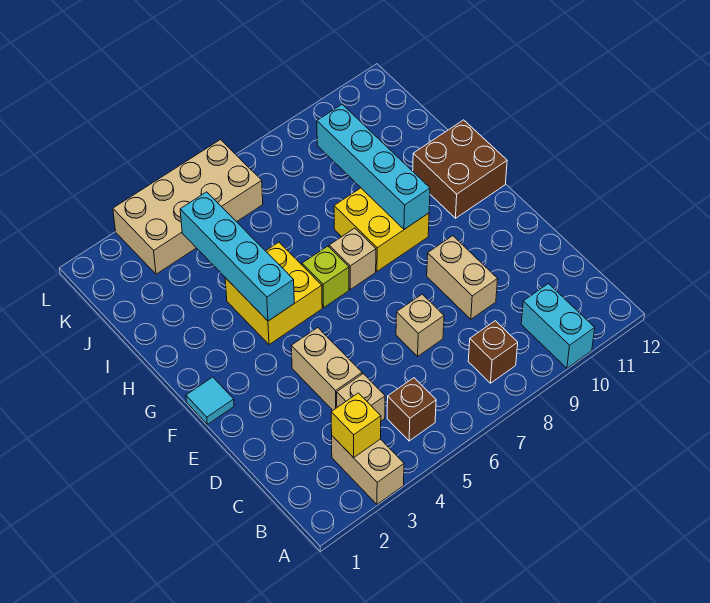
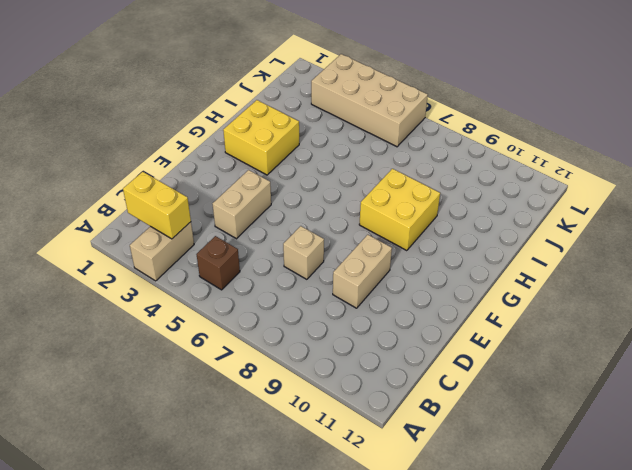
yellow brick B2:B3 level 2 -> yellow brick B3 level 2
yellow brick G2:H3 level 1 -> yellow brick G4:H5 level 1
none -> cyan brick A10:B10 level 1
none -> brown brick B8 level 1
none -> tan brick C4 level 1

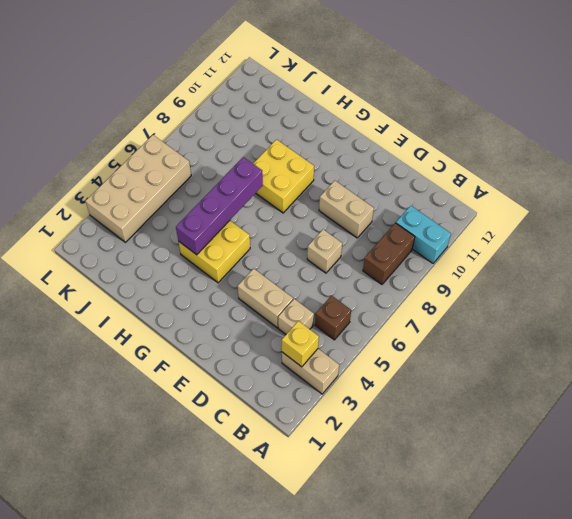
brown brick B8:B9 level 1 -> brown brick B8 level 1
purple brick H4:H7 level 2 -> cyan brick G4:J4 level 2
none -> cyan tile F1 level 1
none -> lime brick G6 level 1
none -> tan brick G7 level 1

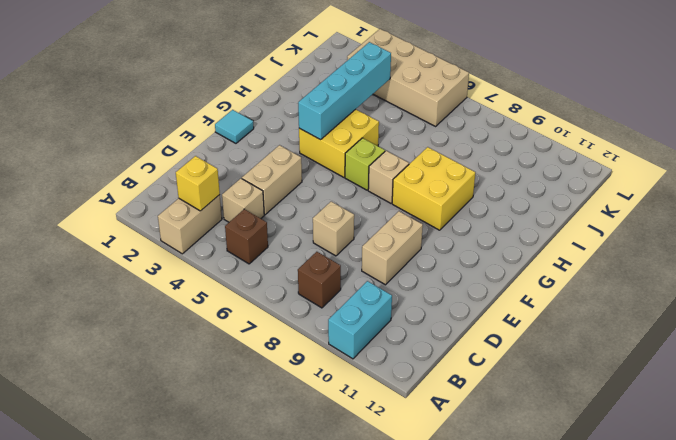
none -> brown brick G11:H12 level 1
none -> cyan brick G9:J9 level 2

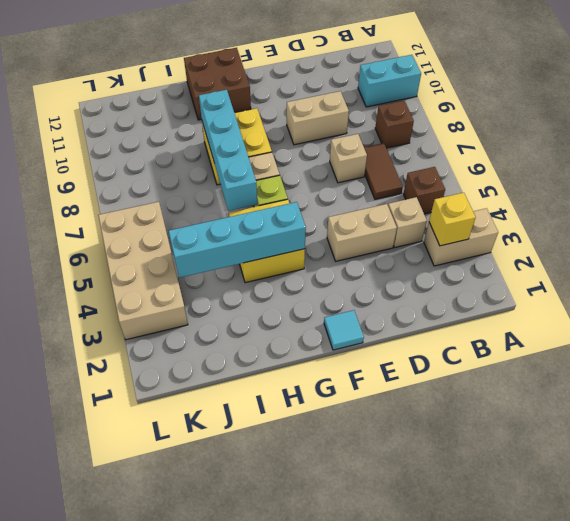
brown tile C6:C7 level 1 -> none
cyan brick H6:H9 level 2 -> cyan brick G9:J9 level 2

